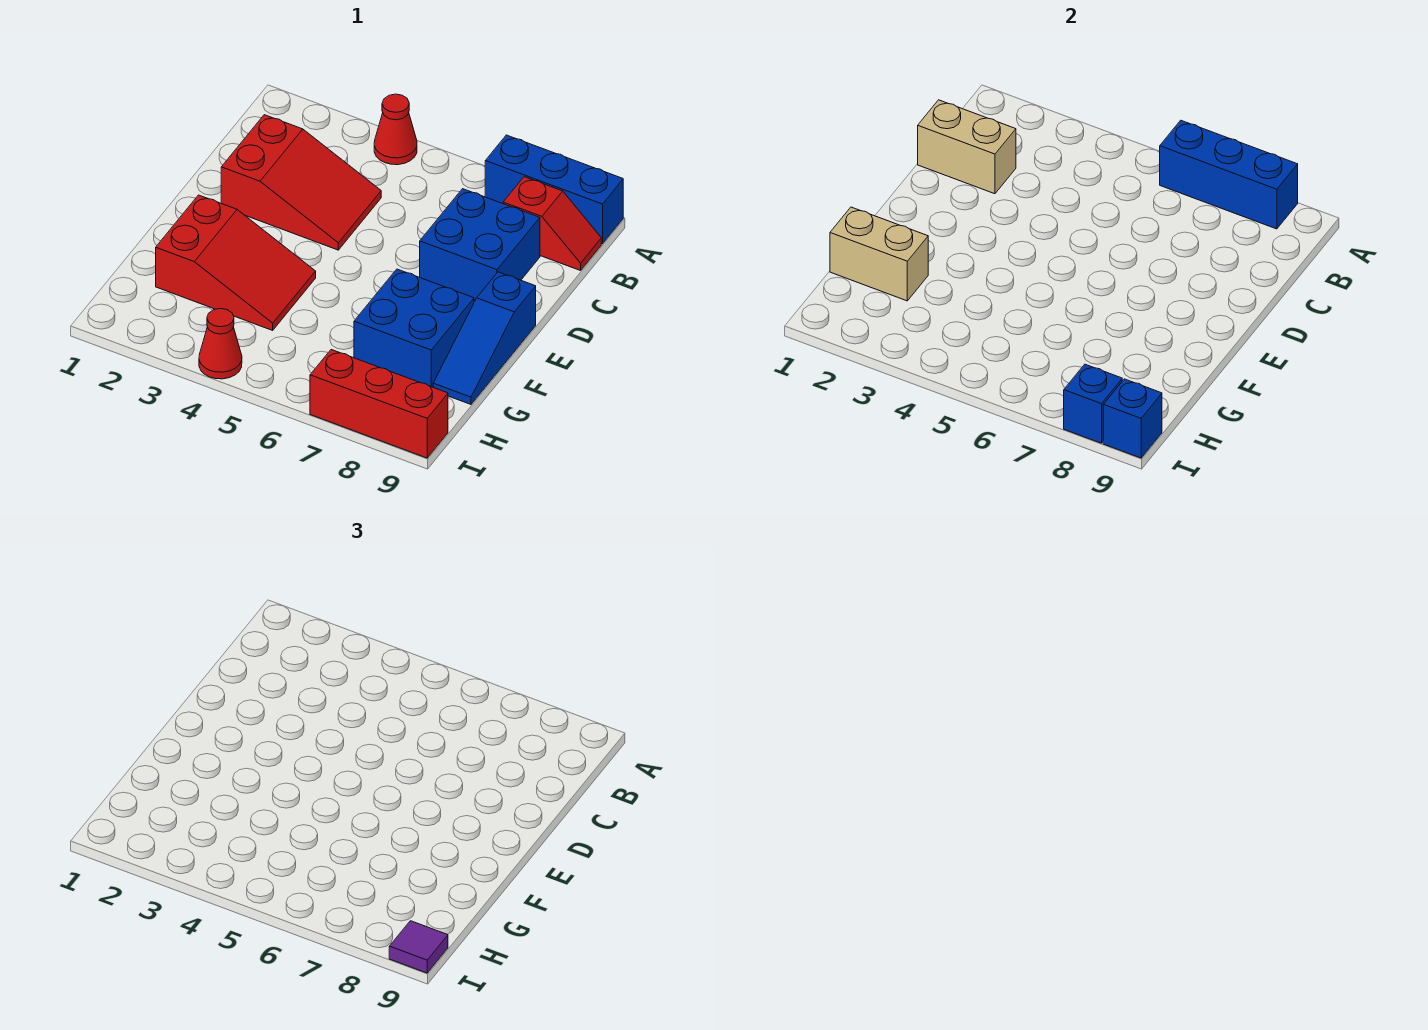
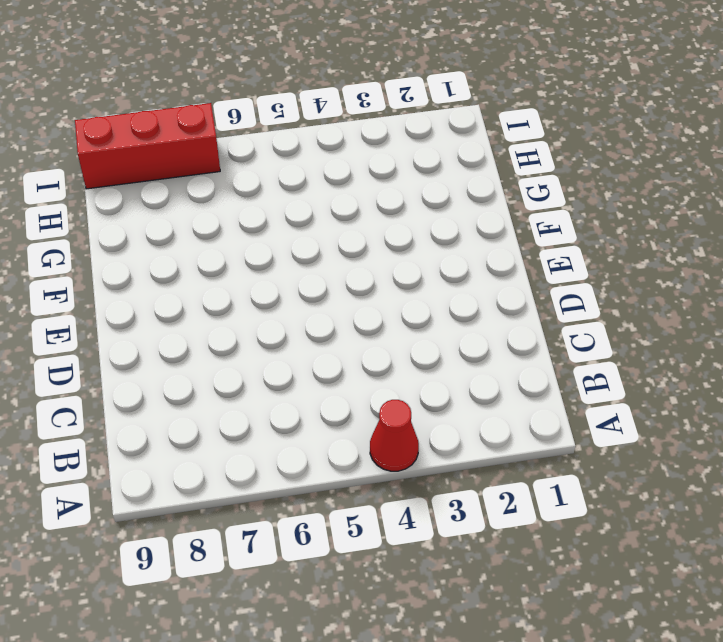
none -> blue brick A7:A9 level 1
none -> red slope B8:B9 level 1 top 8
none -> red slope C2:D4 level 1 top 2

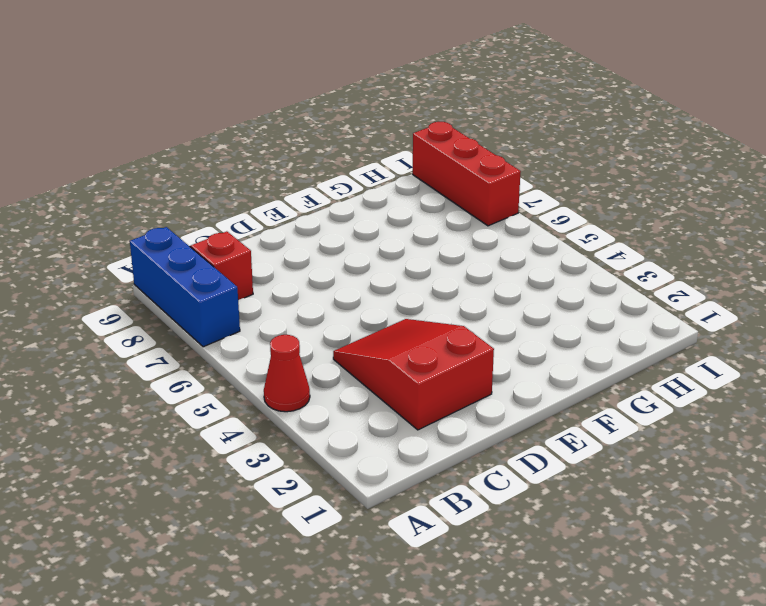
none -> blue brick C7:D8 level 1
none -> blue slope E9:G9 level 1 top E
none -> red slope F2:G4 level 1 top 2

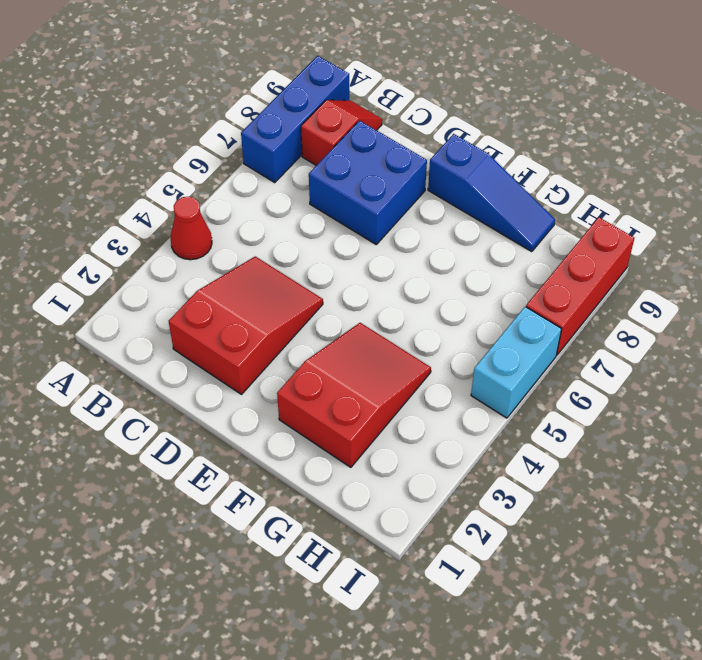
cyan brick I5:I6 level 1 -> none
none -> blue brick F7:G8 level 1
none -> red cone I4 level 1
none -> blue brick A6:A8 level 2

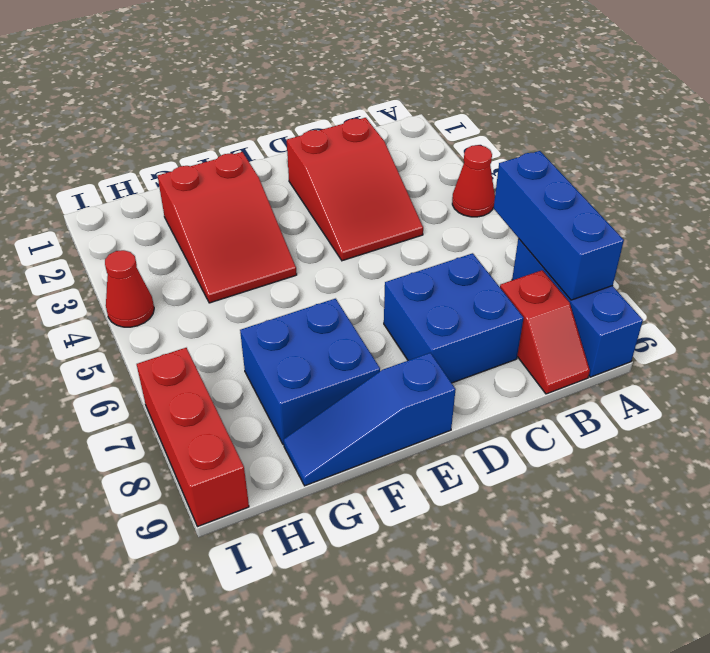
none -> tan brick C1:C2 level 2
none -> tan brick G1:G2 level 2
none -> blue brick I8 level 2

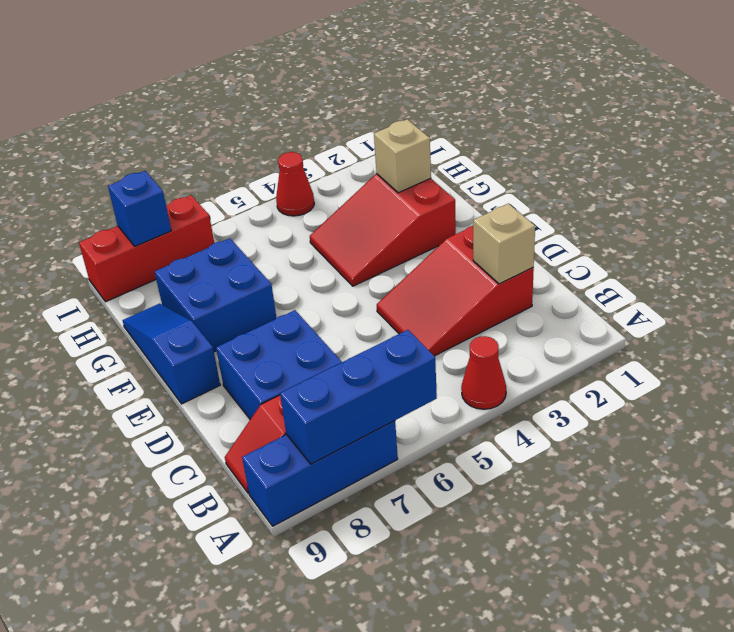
tan brick C2 level 2 -> tan brick C1:C2 level 2
tan brick G2 level 2 -> tan brick G1:G2 level 2
none -> blue brick I9 level 2
none -> purple tile I9 level 3

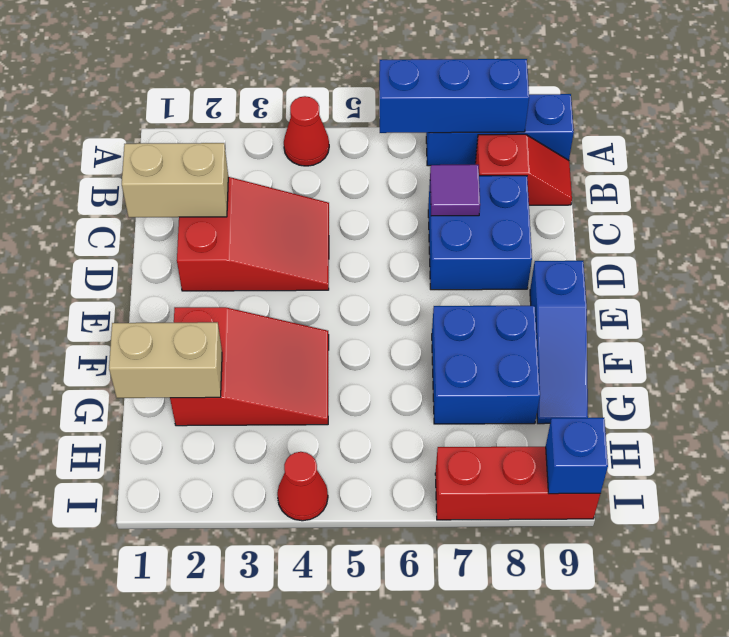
purple tile C7 level 2 -> purple tile I9 level 3
none -> blue brick I8 level 2

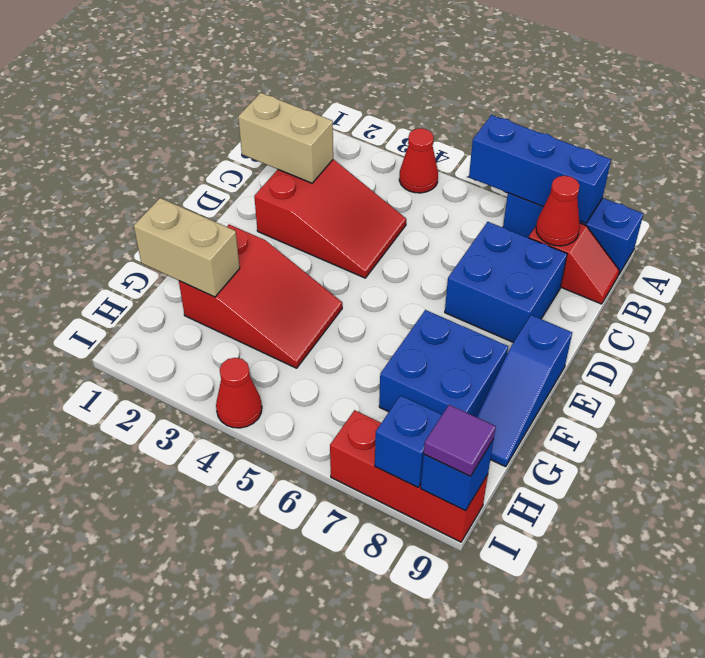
red cone B8 level 2 -> none

